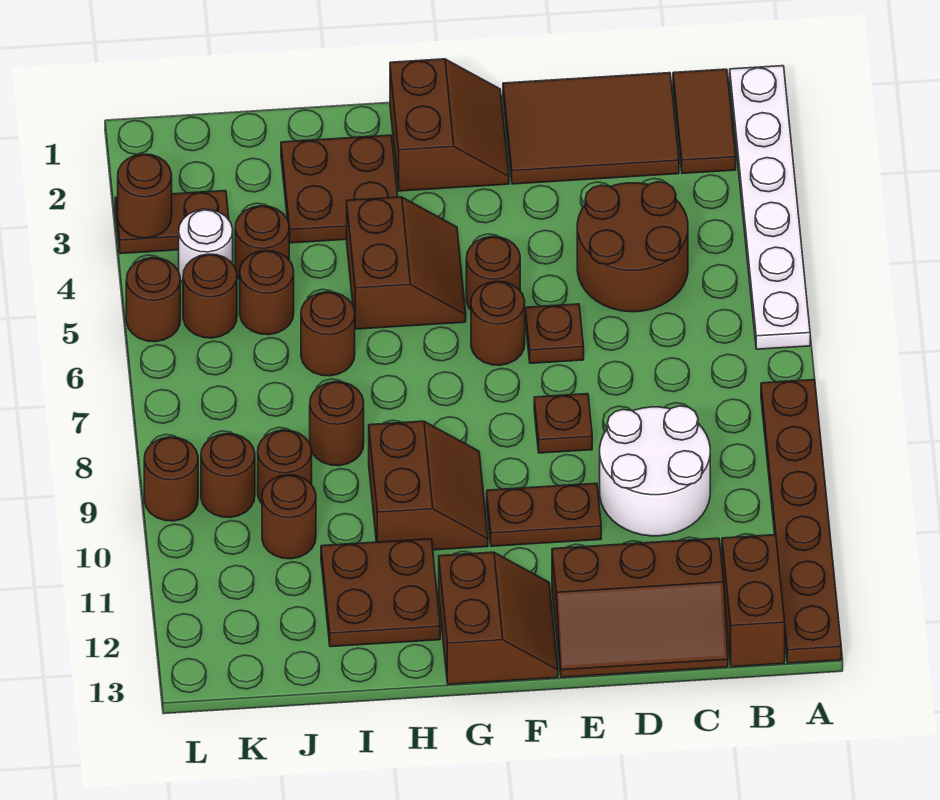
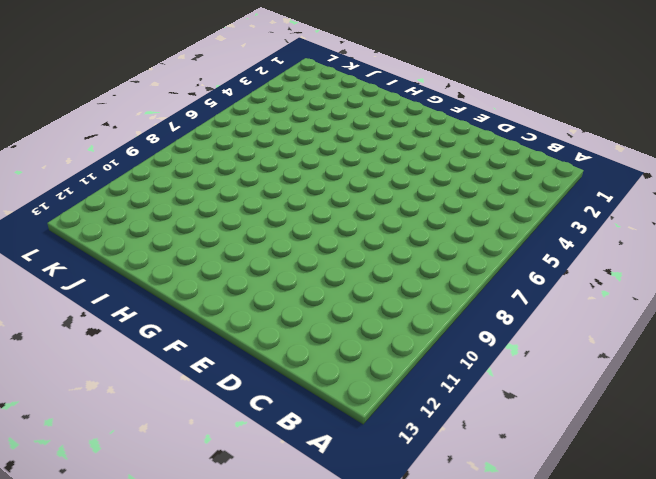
none -> white plate A1:A6 level 1
none -> brown plate A8:A13 level 1
none -> brown tile B1:B2 level 1
none -> brown brick B12:B13 level 1

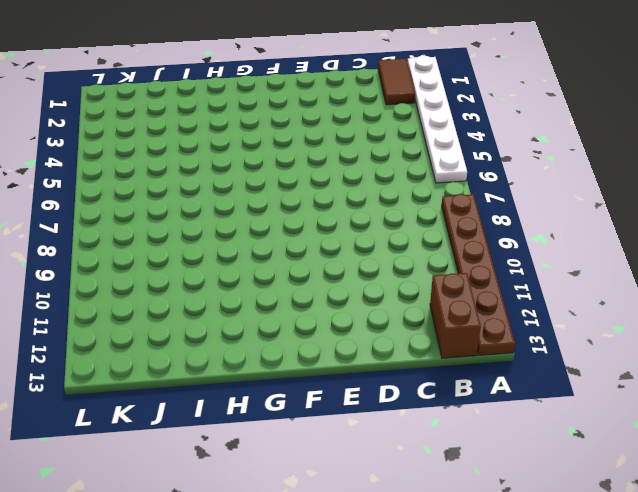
none -> brown tile C1:E2 level 1
none -> brown round brick C4:D5 level 1
none -> white round brick C9:D10 level 1
none -> brown slope C12:E13 level 1 top 12

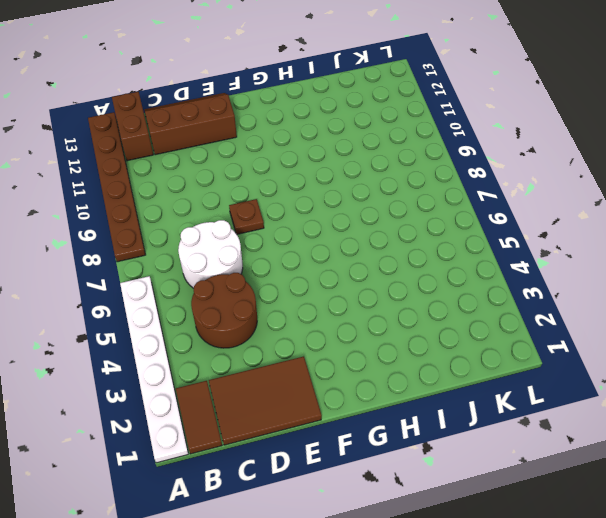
white round brick C6:D7 level 1 -> white round brick C9:D10 level 1
none -> brown plate E6 level 1
none -> brown plate E10:F10 level 1
none -> brown slope F1:G2 level 1 top G
none -> brown round brick F5 level 1

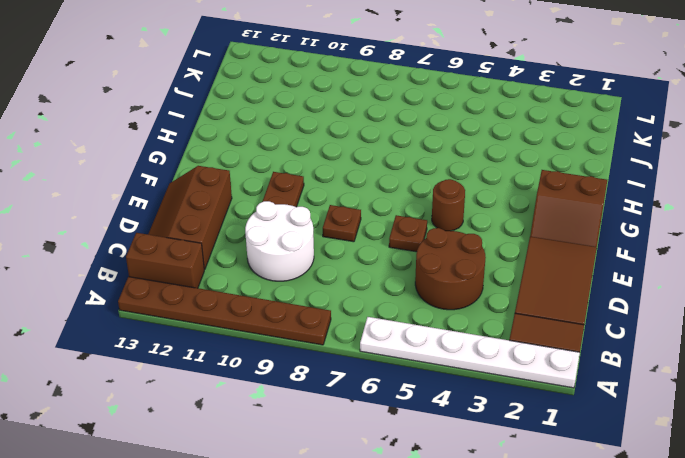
none -> brown round brick F6 level 1
none -> brown slope F12:G13 level 1 top G
none -> brown slope G4:H5 level 1 top H
none -> brown slope G9:H10 level 1 top H

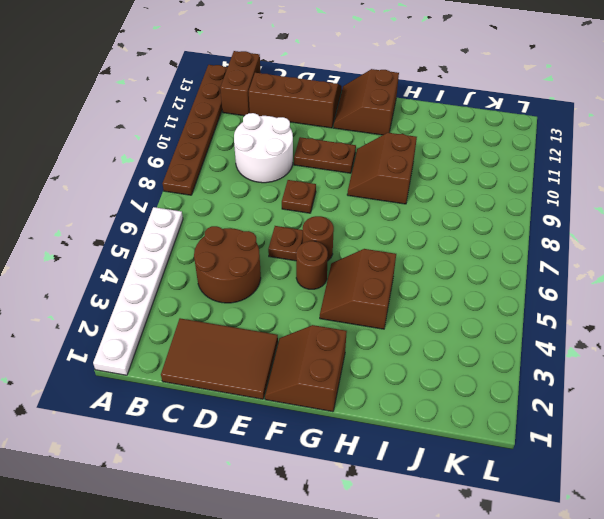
none -> brown tile B1:B2 level 1
none -> brown plate H2:I3 level 1
none -> brown plate H11:I12 level 1
none -> brown round brick I6 level 1

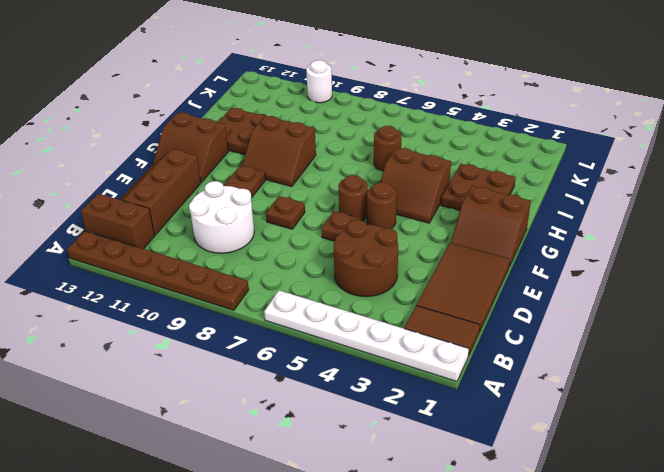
white round brick L10 level 1 -> white round brick K4 level 1
none -> brown round brick I8 level 1
none -> brown round brick J4 level 1
none -> brown round brick J5 level 1
none -> brown round brick J9 level 1

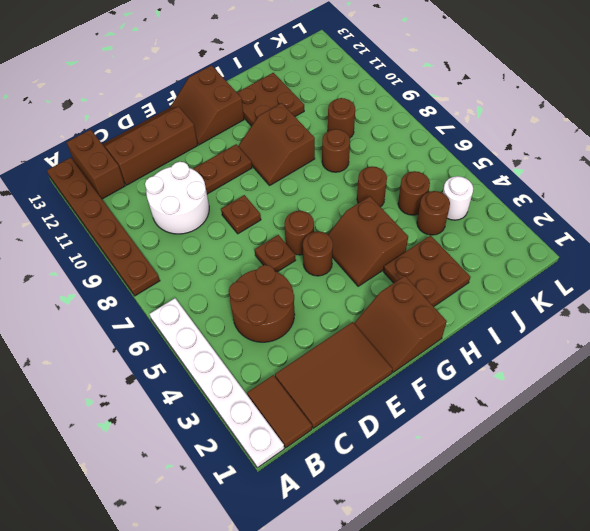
none -> brown round brick J10 level 1
none -> brown plate K3:L3 level 1
none -> brown round brick K5 level 1
none -> brown round brick K9 level 1

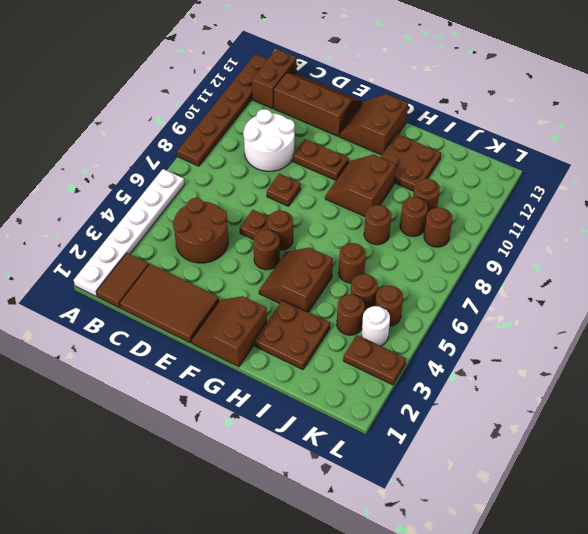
none -> brown round brick L5 level 1
none -> brown round brick L9 level 1
none -> brown round brick L3 level 2

